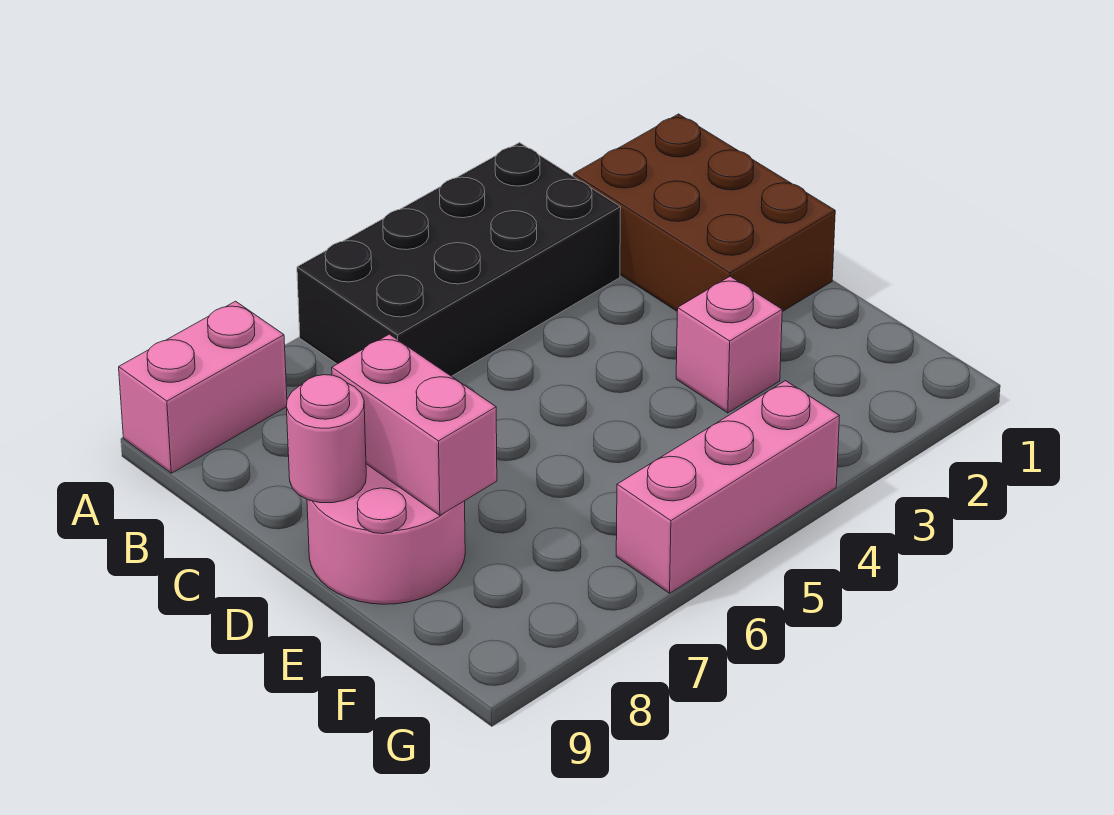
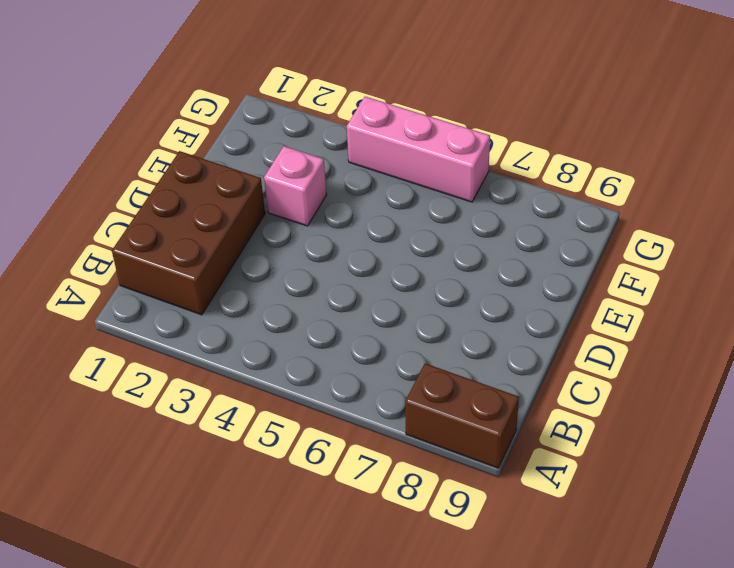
brown brick A8:A9 level 1 -> pink brick A8:A9 level 1
none -> black brick A3:B6 level 1
none -> pink round brick D8:E9 level 1

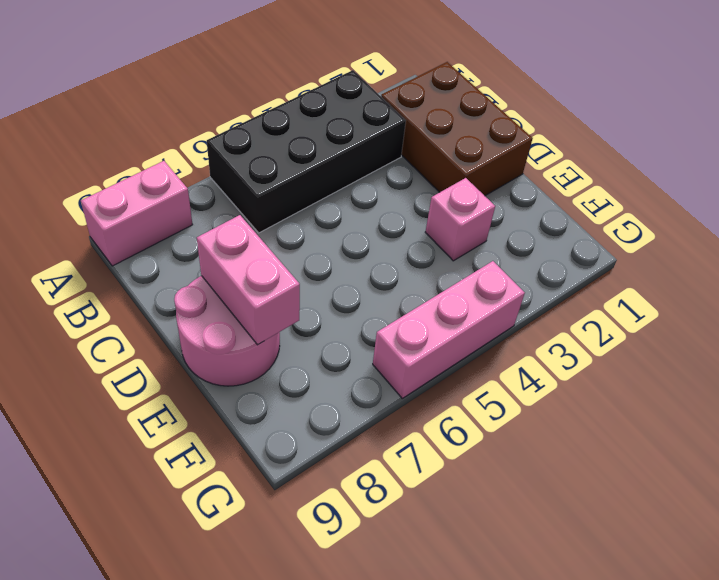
none -> pink round brick D9 level 2

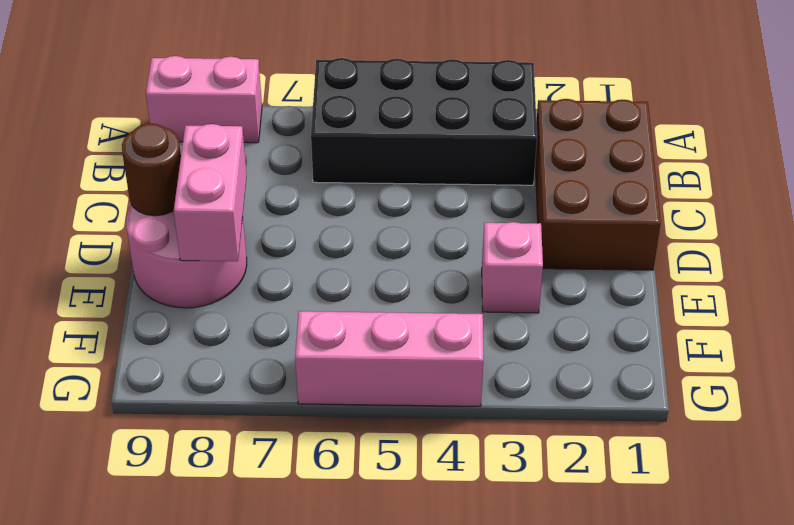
brown round brick D9 level 2 -> pink round brick D9 level 2

